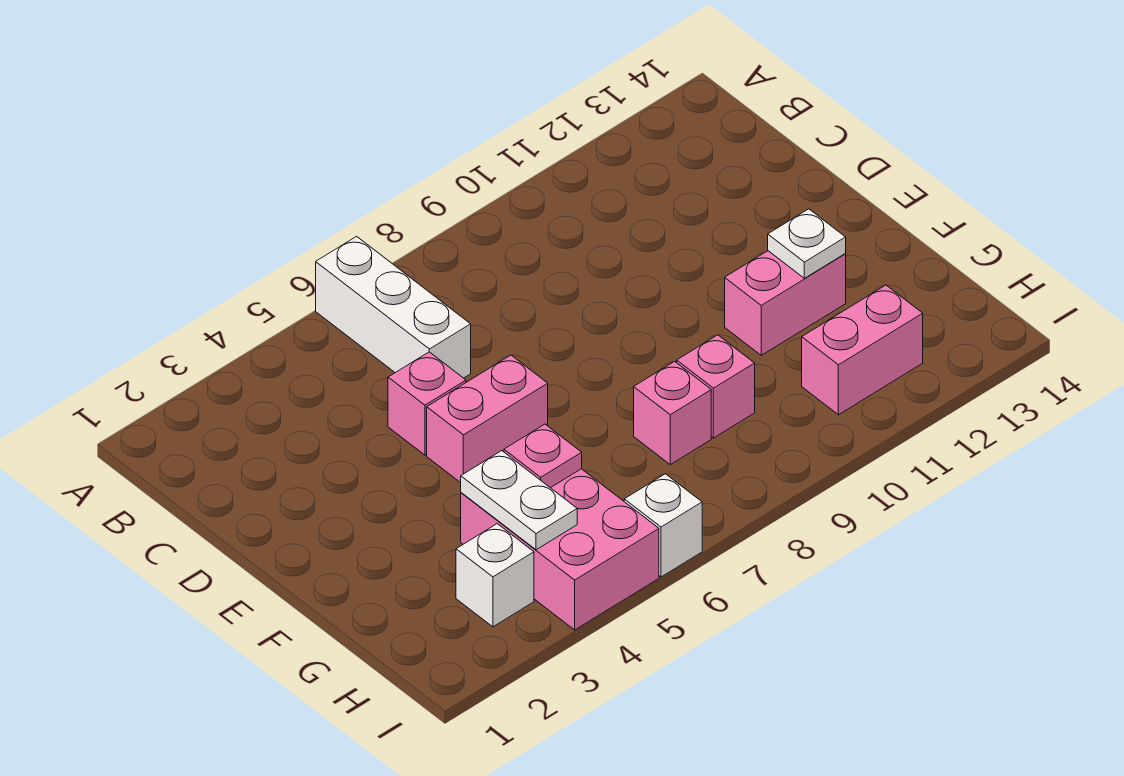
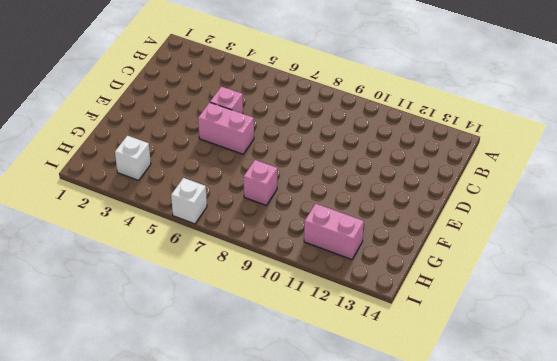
none -> white brick A6:C6 level 1
none -> pink brick F11:F12 level 1
none -> pink brick G4:I5 level 1

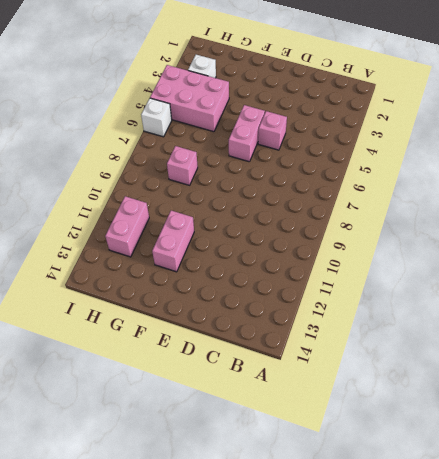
none -> white brick A6:C6 level 1
none -> pink brick G9 level 1
none -> white plate F12 level 2

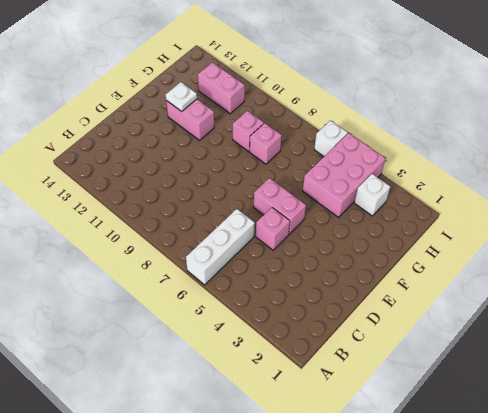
none -> white plate G4:H4 level 2
none -> pink plate G5 level 2

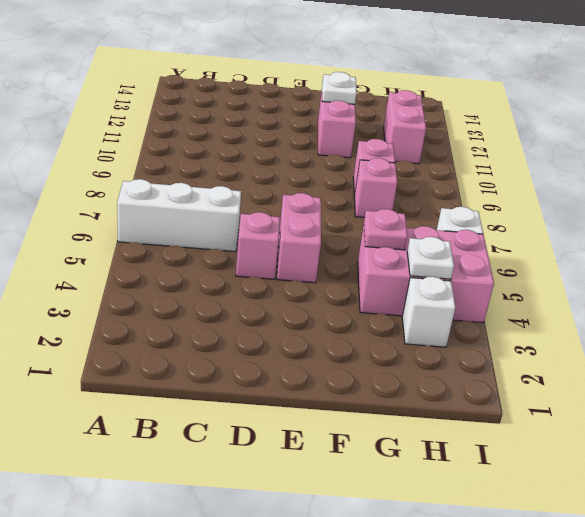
white plate H4 level 2 -> white plate G4:H4 level 2

